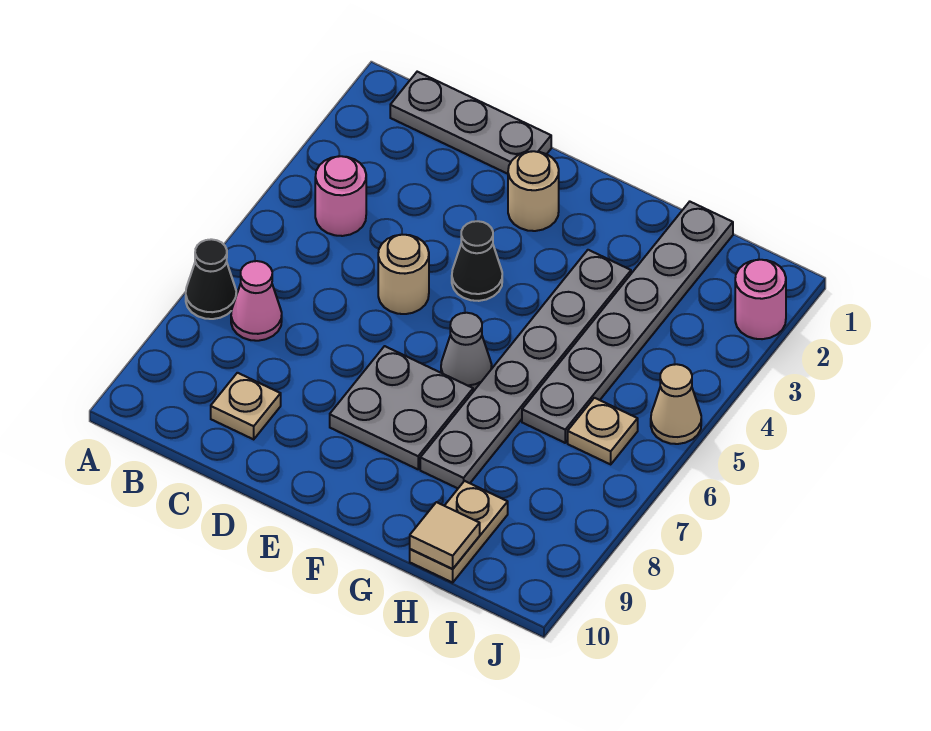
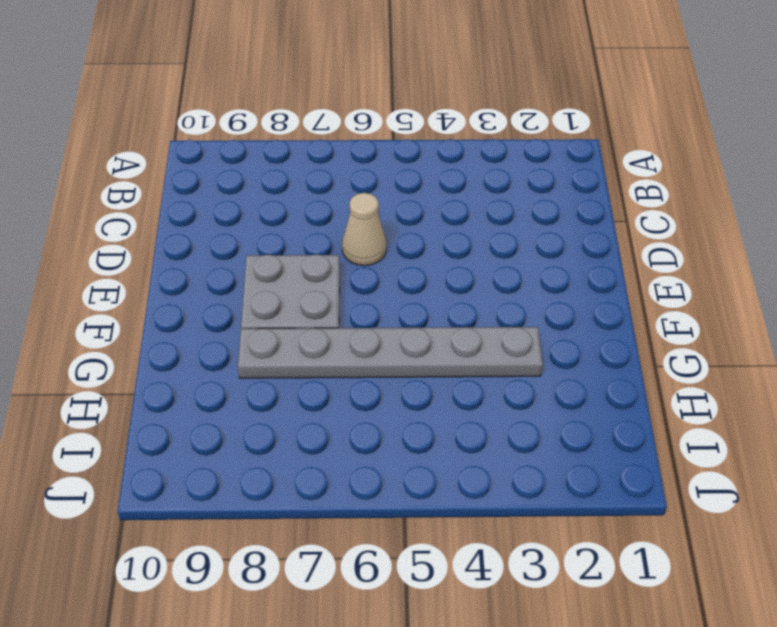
tan cone D6 level 1 -> tan cone J5 level 1
none -> black cone A7 level 1
none -> grey plate B1:D1 level 1
none -> pink round brick B4 level 1

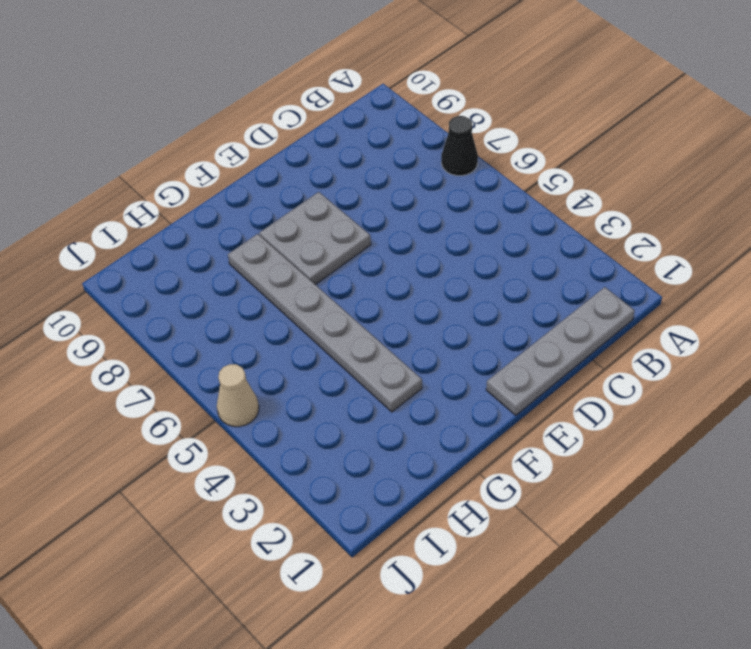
grey plate B1:E1 level 1 -> grey plate B1:D1 level 1
none -> pink round brick B4 level 1
none -> pink cone B7 level 1
none -> tan plate C9 level 1

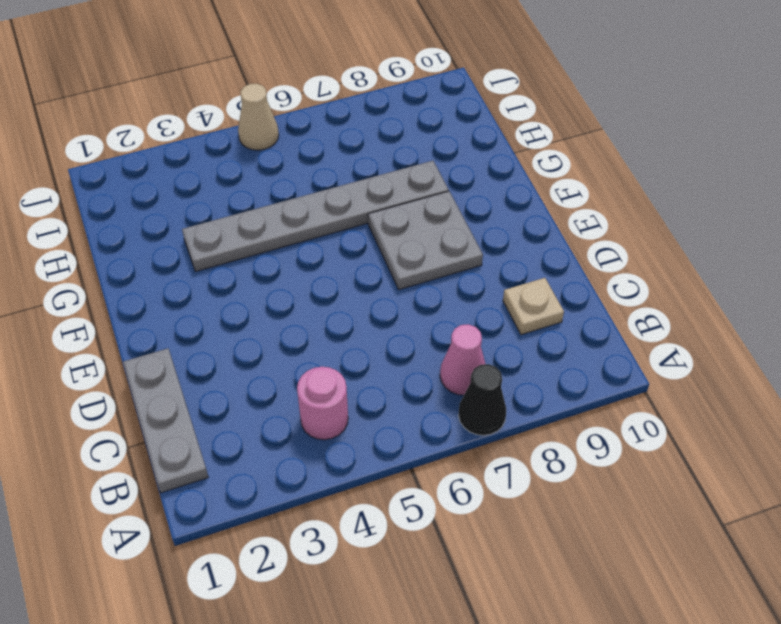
none -> tan round brick D5 level 1
none -> tan round brick E2 level 1
none -> black cone E4 level 1

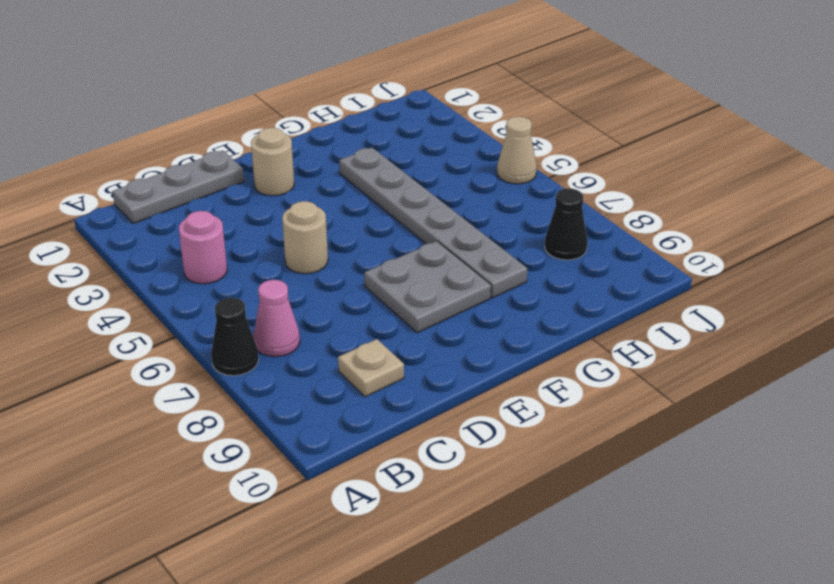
black cone I8 level 1 -> black cone E4 level 1
none -> grey cone F6 level 1
none -> grey plate H1:H6 level 1
none -> tan plate H9:H10 level 1

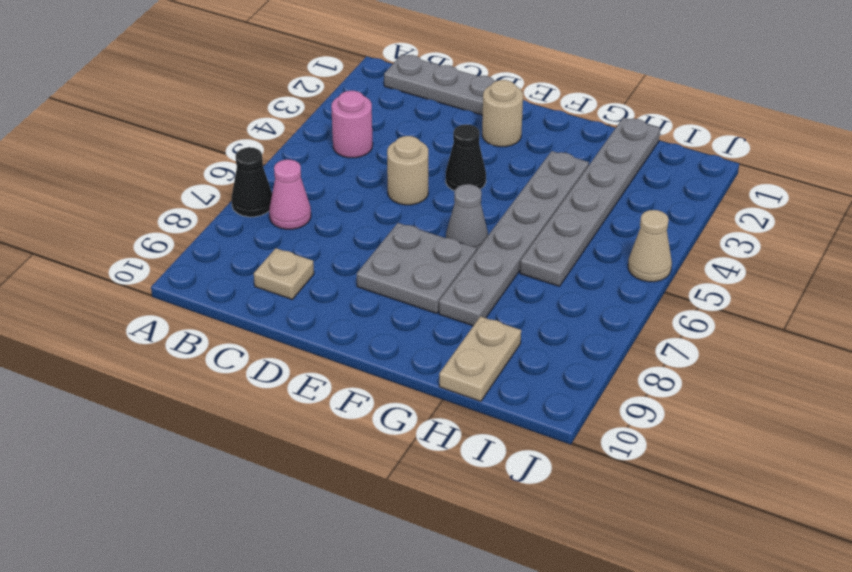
none -> tan plate I6 level 1
none -> pink round brick J2 level 1
none -> tan tile H10 level 2

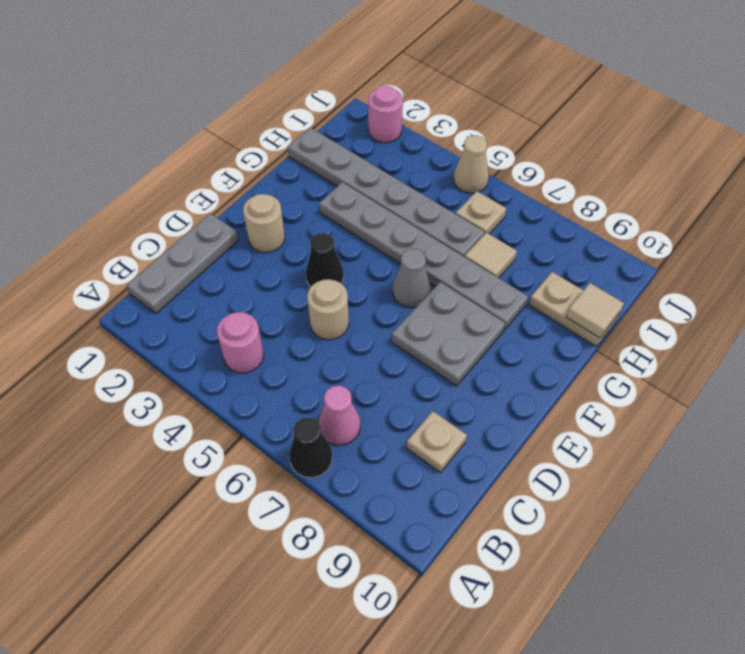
tan tile H7 level 1 -> none

